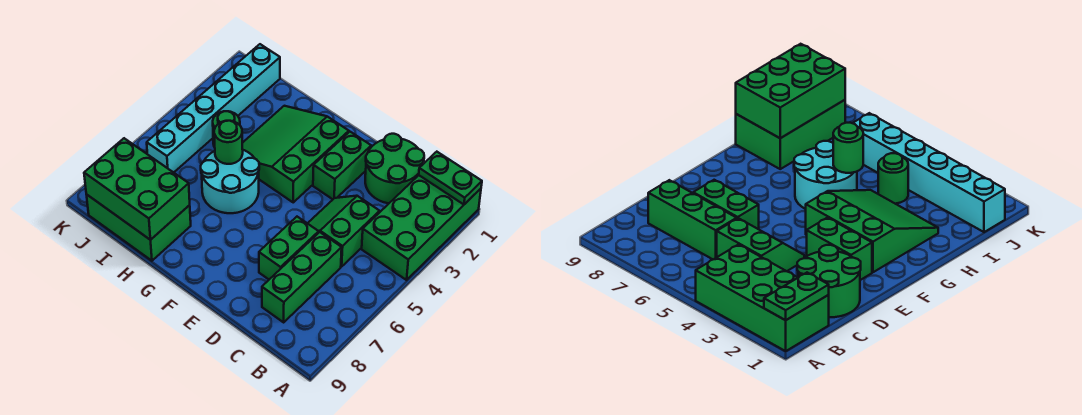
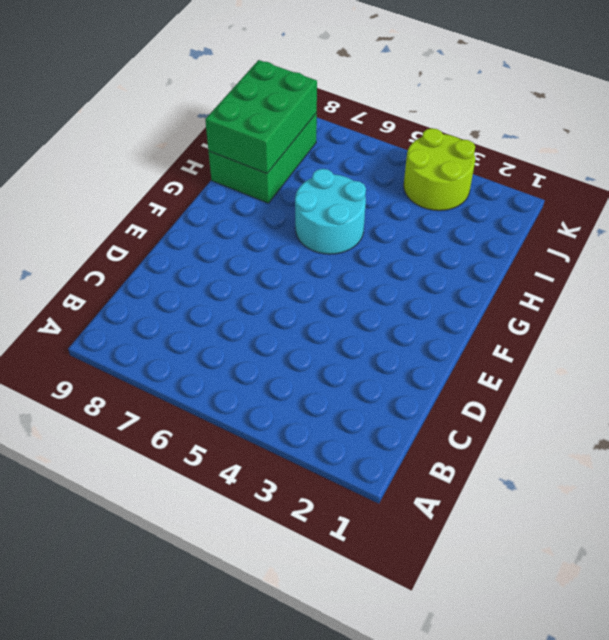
lime round brick J3:K4 level 1 -> cyan brick J1:J6 level 1
none -> green brick A1:B4 level 1
none -> green round brick C1:D2 level 1
none -> green slope C4:D5 level 1 top C

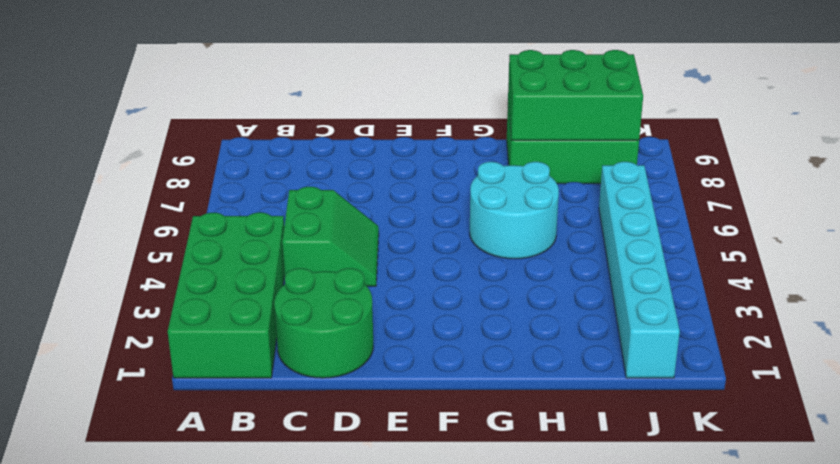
none -> green brick C6:C8 level 1
none -> green brick D6:D7 level 1
none -> green brick E2:E3 level 1

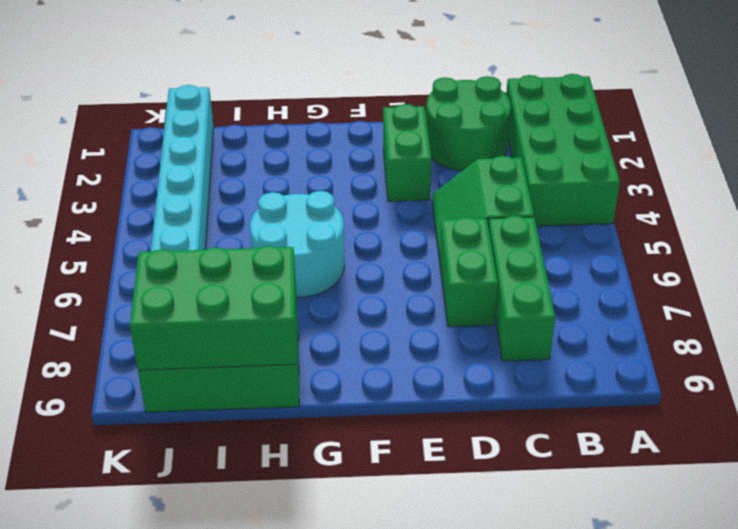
none -> green slope F2:H4 level 1 top F
none -> green round brick I4 level 1
none -> green plate A1:B1 level 2

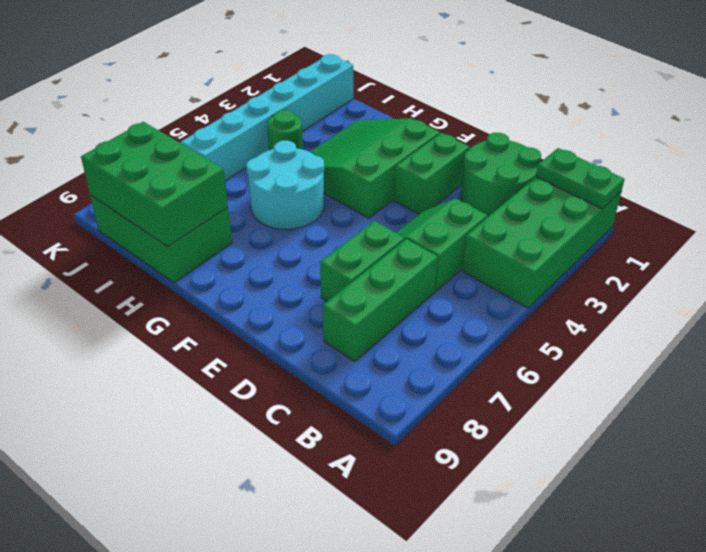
none -> green round brick H5 level 2

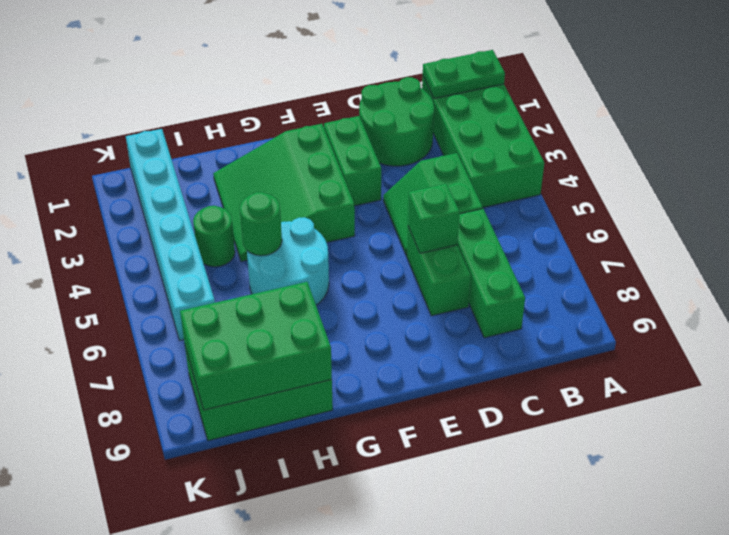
green brick D6 level 2 -> none

